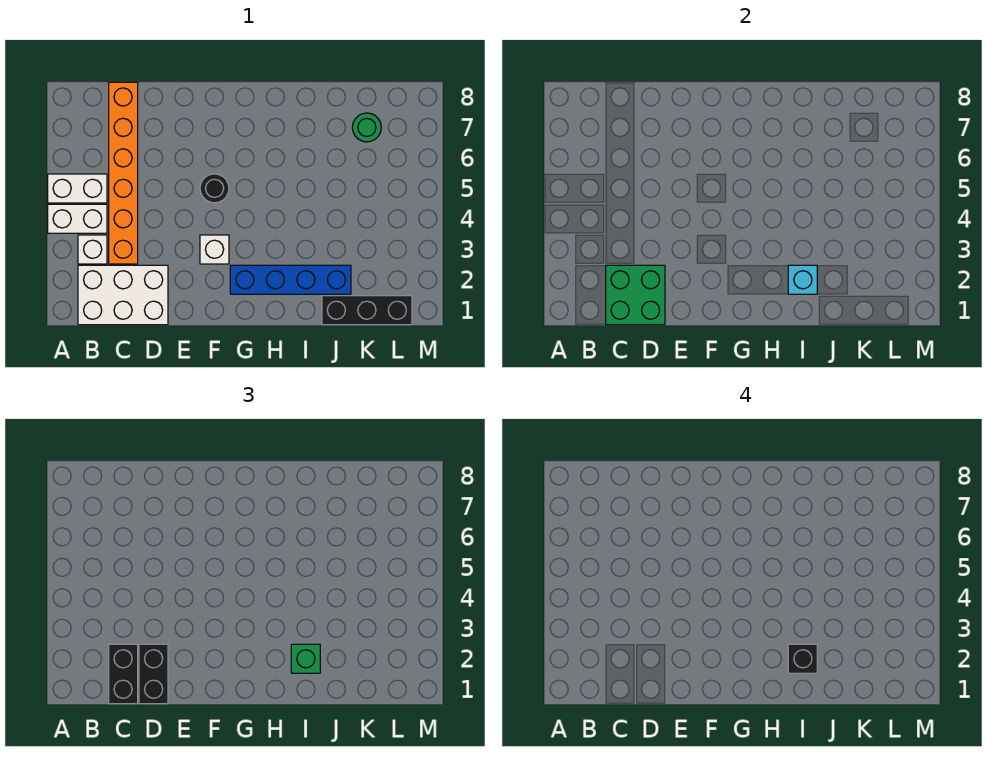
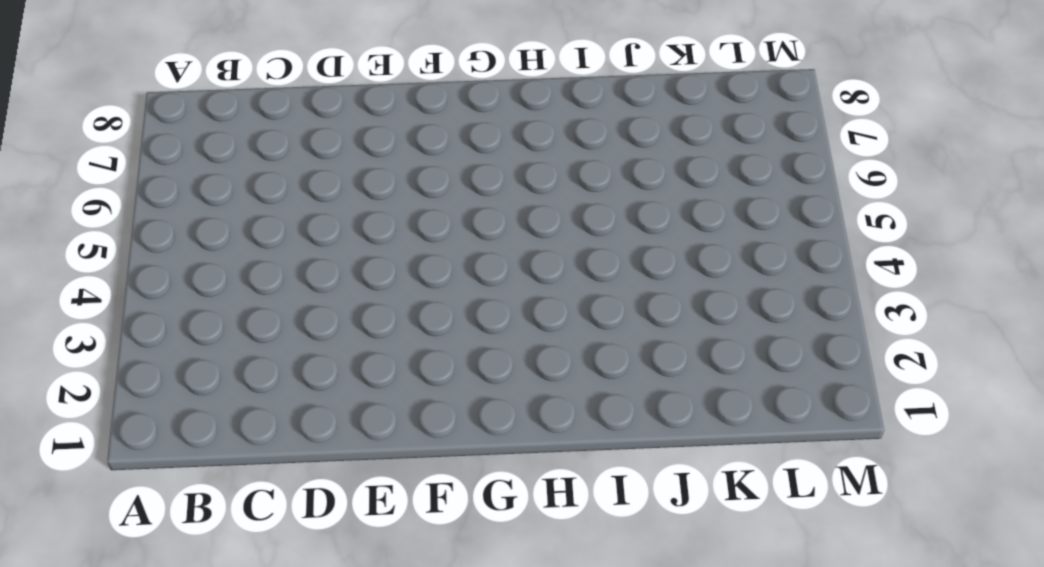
none -> white brick A4:B4 level 1
none -> white brick A5:B5 level 1
none -> white brick B1:D2 level 1

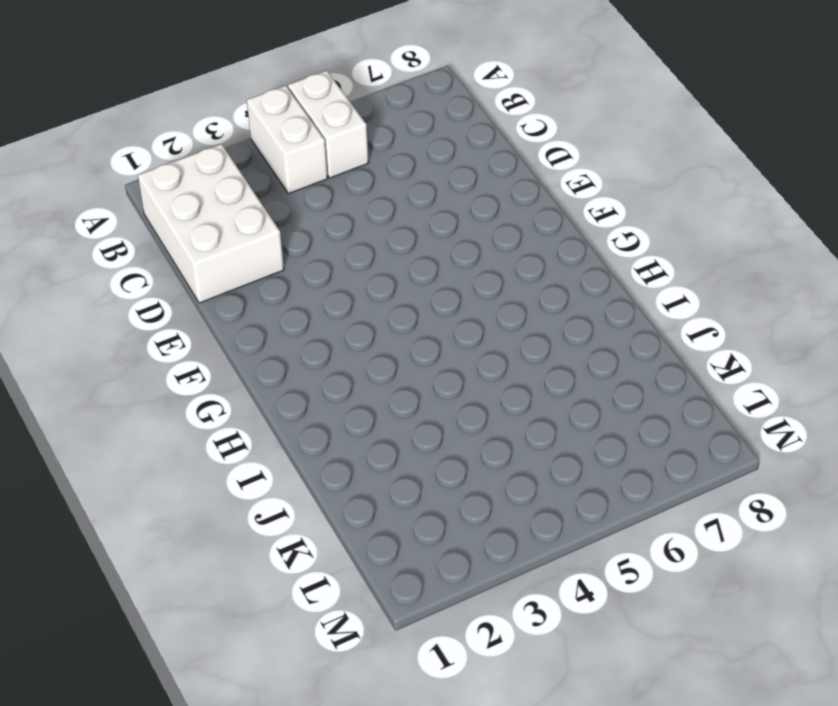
none -> white brick B3 level 1
none -> orange brick C3:C8 level 1
none -> white brick F3 level 1

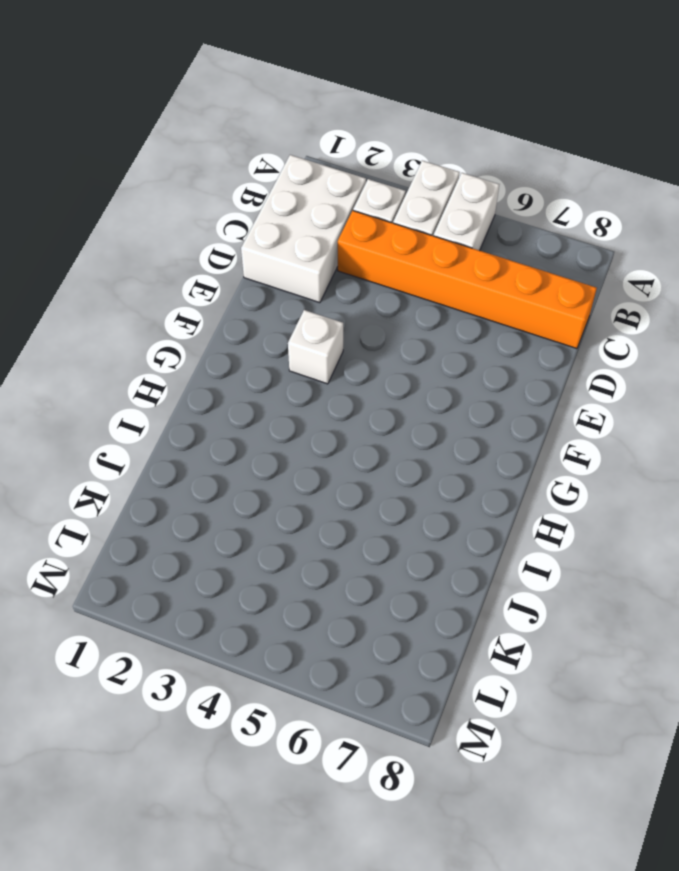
none -> black round brick F5 level 1
none -> blue brick G2:J2 level 1
none -> black brick J1:L1 level 1

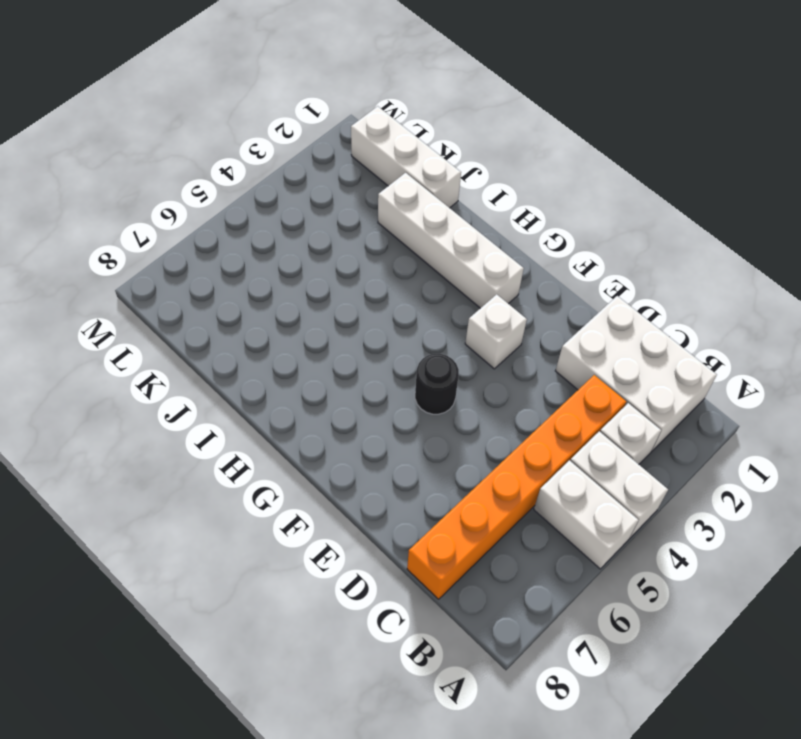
white brick G2:J2 level 1 -> blue brick G2:J2 level 1
white brick J1:L1 level 1 -> black brick J1:L1 level 1
none -> green round brick K7 level 1
none -> green brick C1:D2 level 2
none -> cyan brick I2 level 2

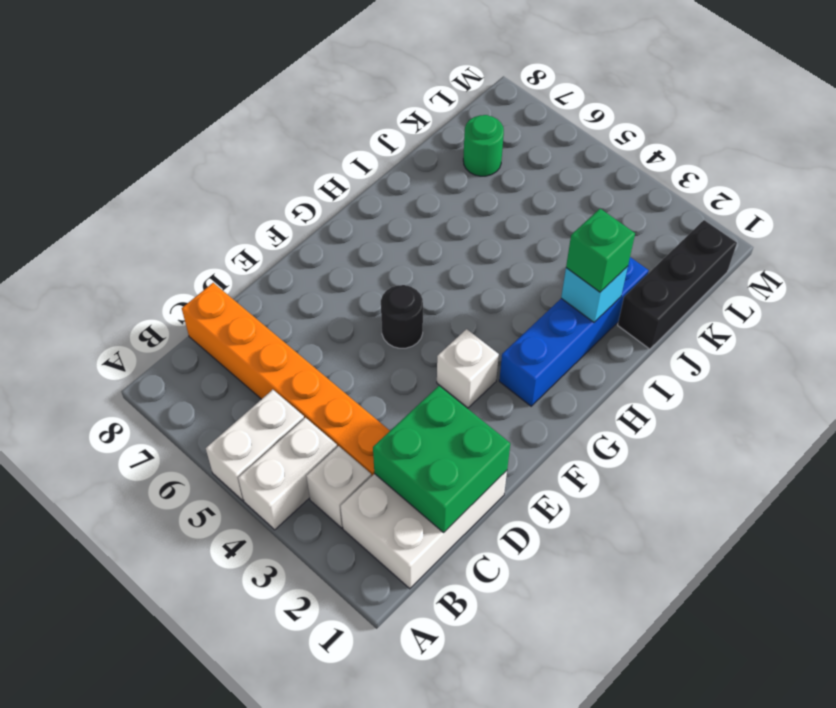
none -> black brick C1:C2 level 3
none -> black brick D1:D2 level 3
none -> black brick I2 level 4

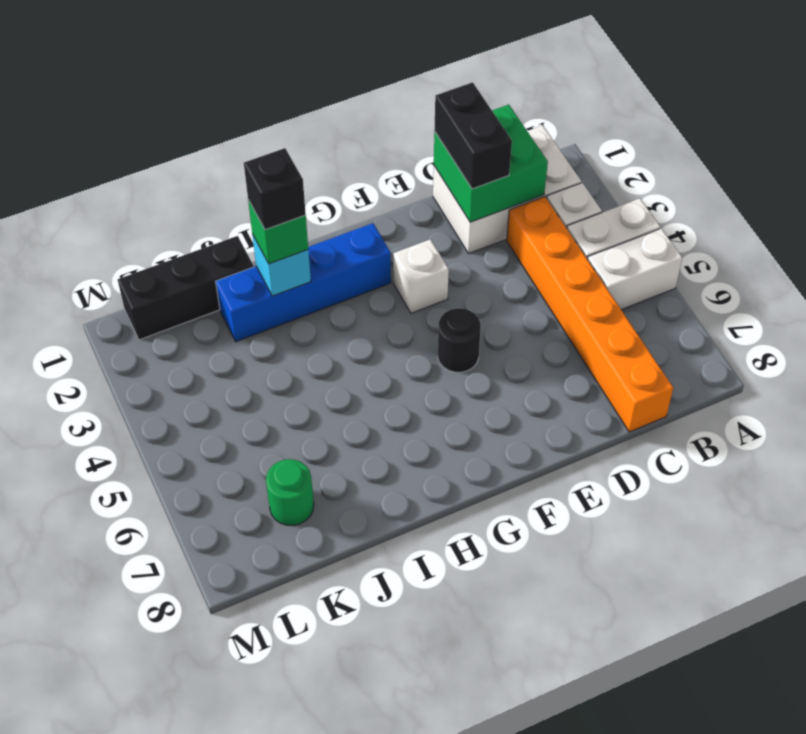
none -> black brick C1:C2 level 3

